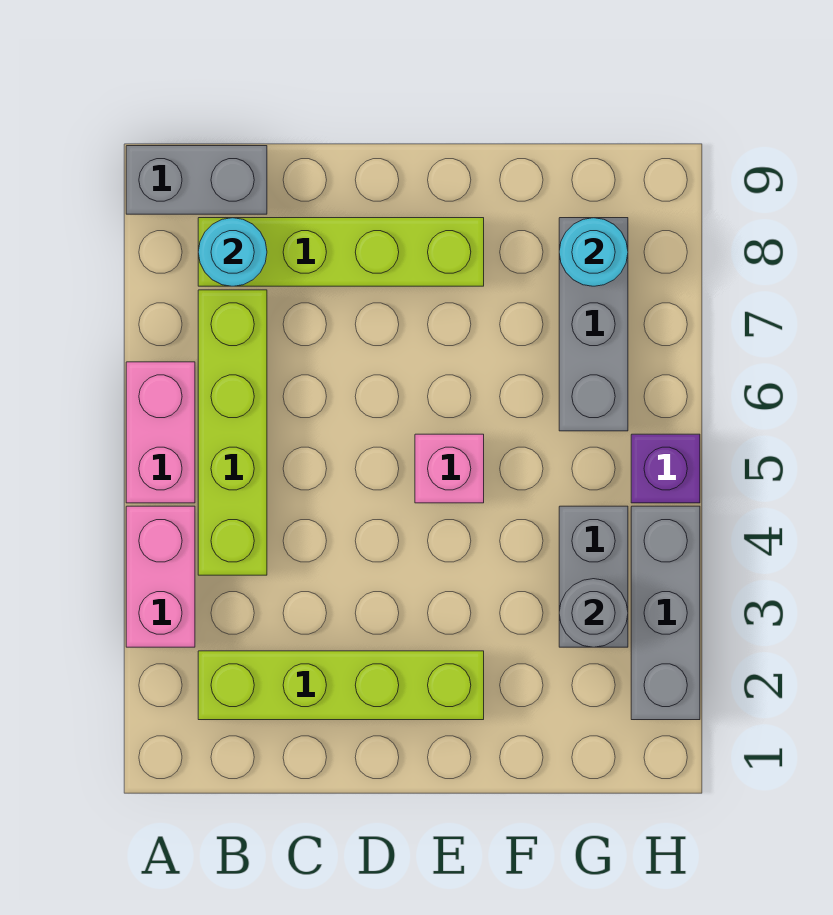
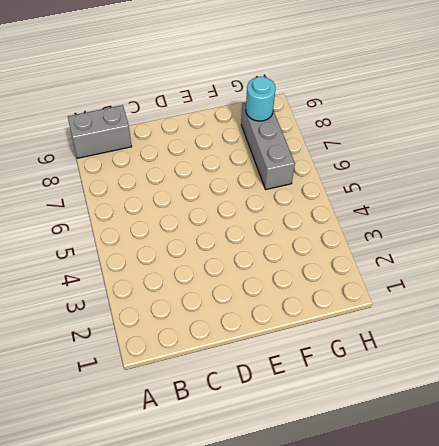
none -> pink brick A3:A4 level 1
none -> pink brick A5:A6 level 1
none -> lime brick B2:E2 level 1

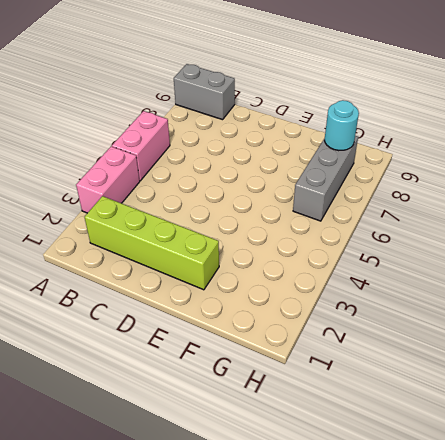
none -> lime brick B4:B7 level 1
none -> lime brick B8:E8 level 1
none -> pink brick E5 level 1

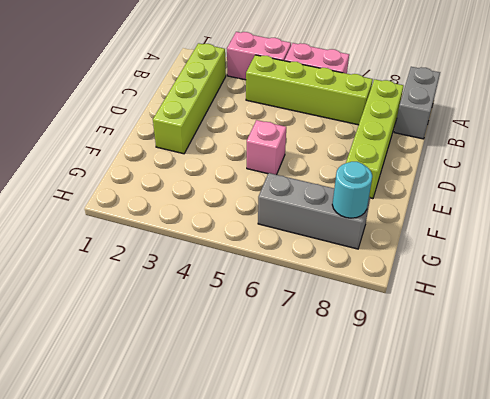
none -> grey brick G3:G4 level 1
none -> grey brick H2:H4 level 1
none -> purple brick H5 level 1

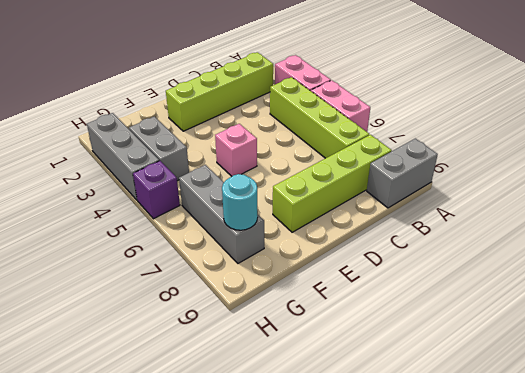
none -> cyan round brick B8 level 2
none -> grey round brick G3 level 2

